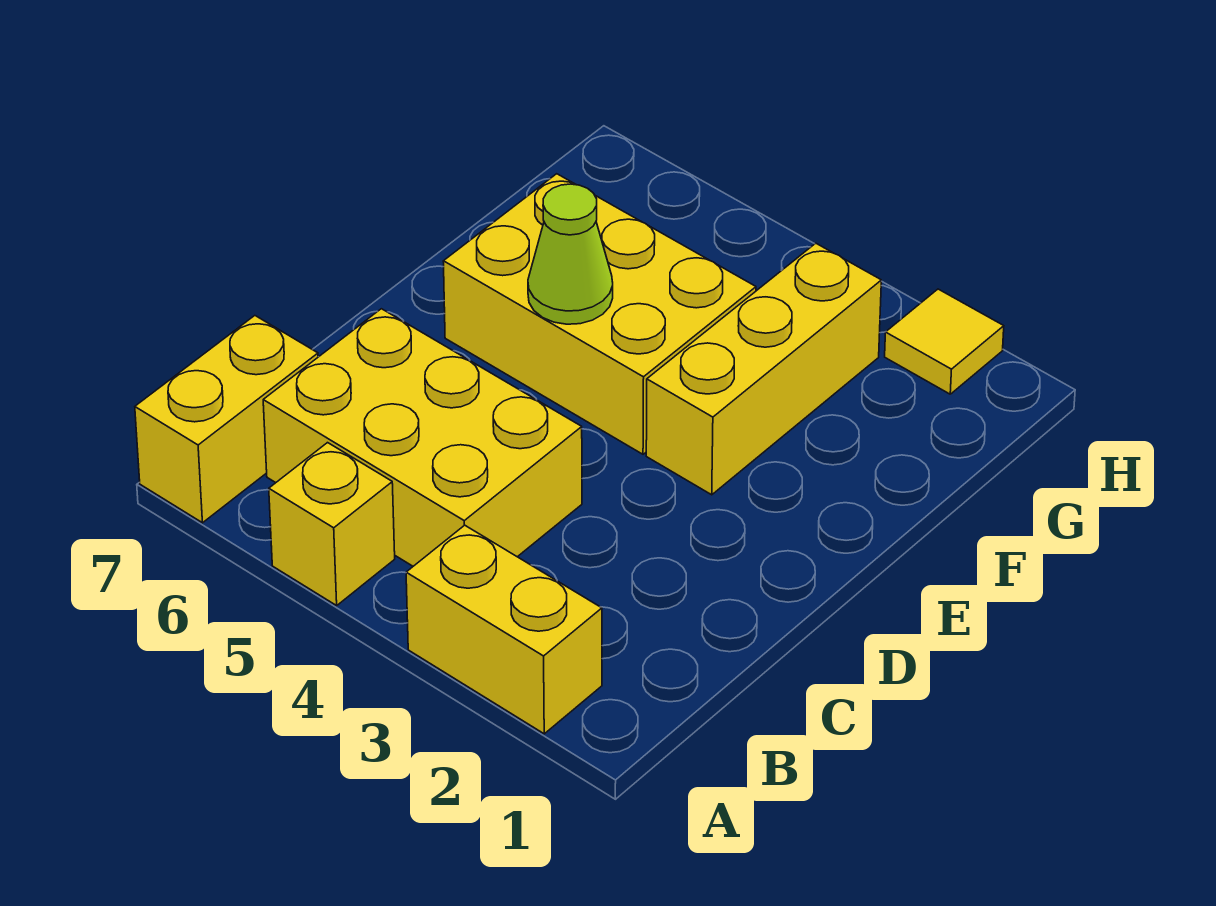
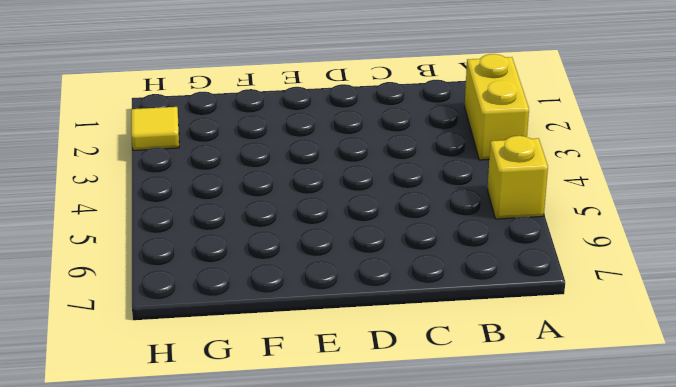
none -> yellow brick A7:B7 level 1
none -> yellow brick B4:C6 level 1

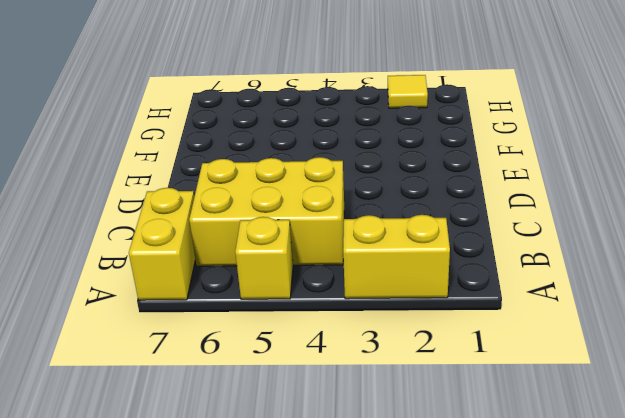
none -> yellow brick E3:G3 level 1
none -> yellow brick E4:F6 level 1

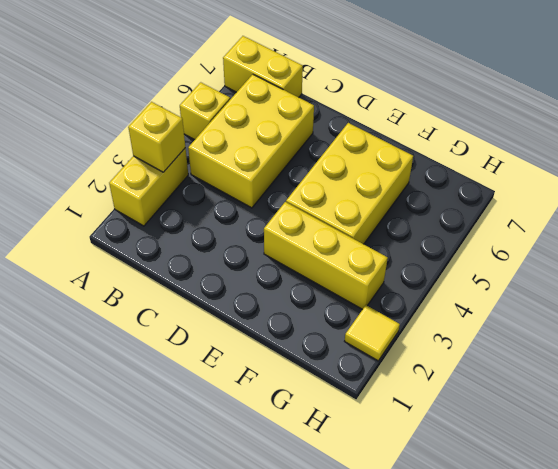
yellow brick A3 level 2 -> none
none -> lime cone E5 level 2

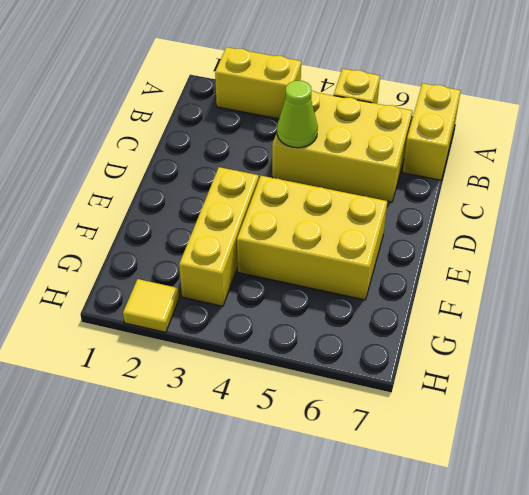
lime cone C4 level 2 -> lime cone E5 level 2

